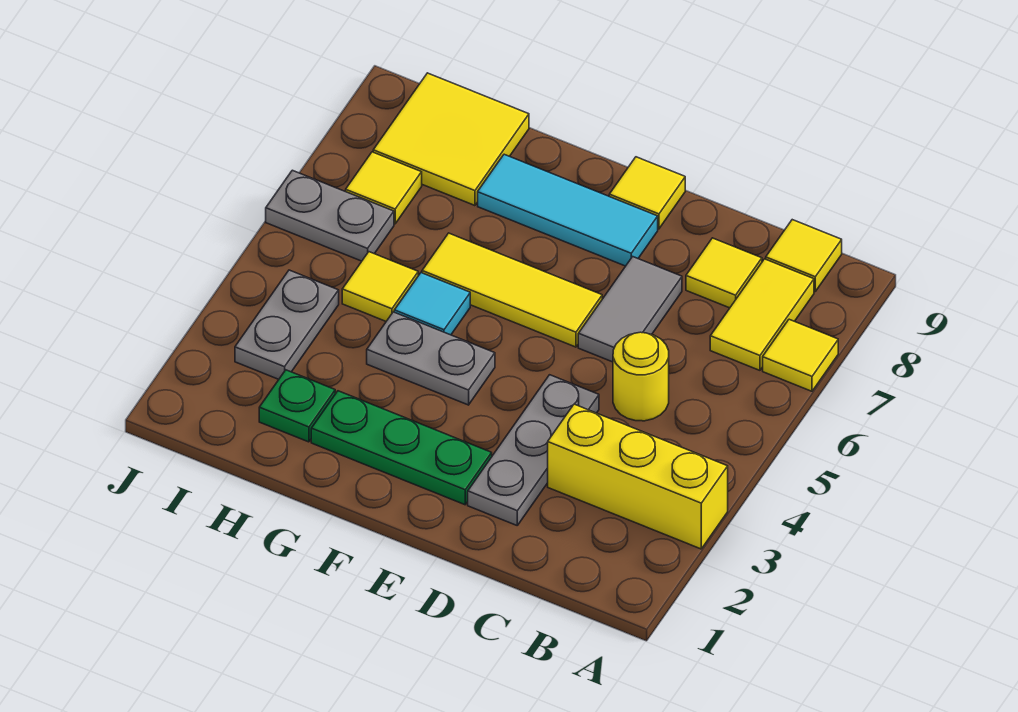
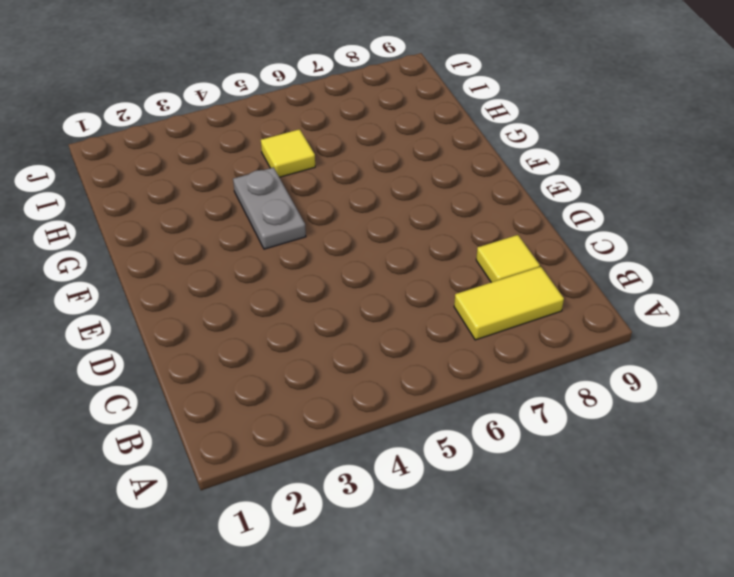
none -> yellow brick A3:C3 level 1
none -> yellow tile A7 level 1
none -> yellow tile B9 level 1

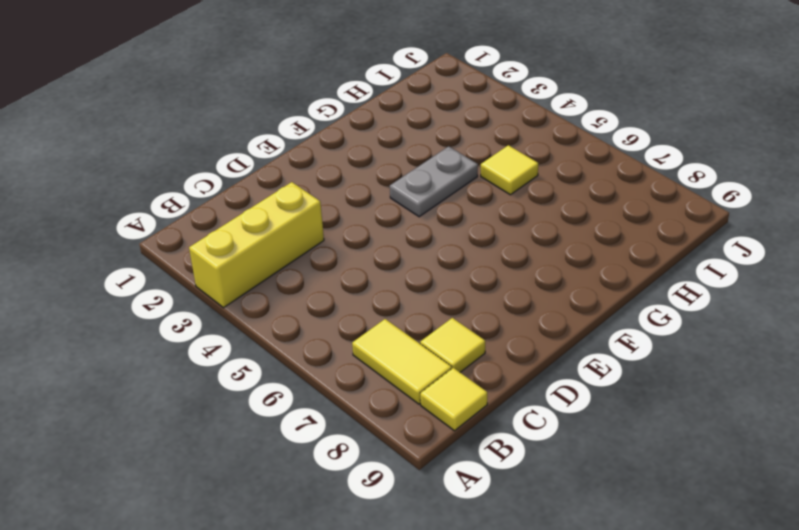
none -> yellow tile A7 level 1
none -> yellow round brick C5 level 1
none -> grey plate D2:D4 level 1

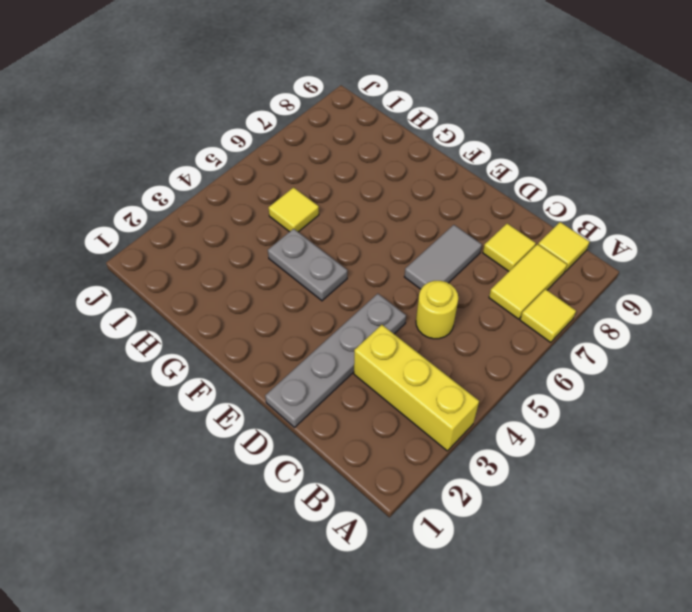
grey plate D1:D4 level 1 -> grey plate D2:D4 level 1
none -> green plate E2:G2 level 1
none -> yellow tile E6:G6 level 1
none -> cyan tile E8:G8 level 1

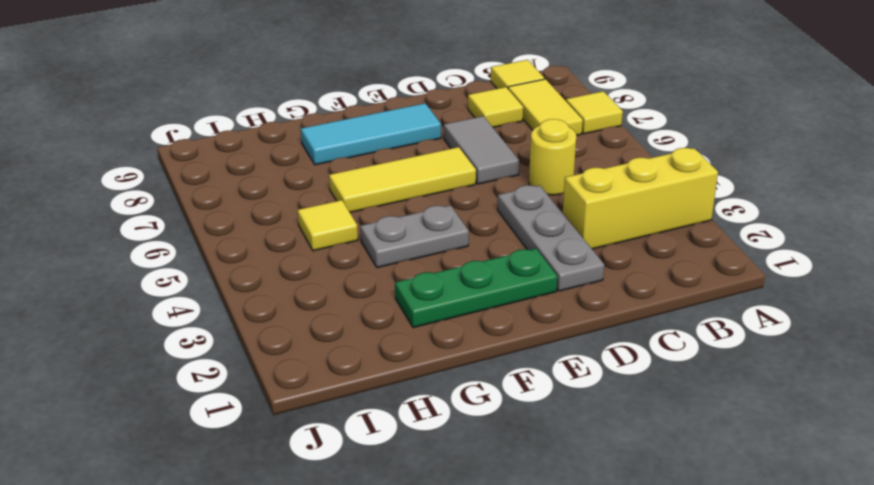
none -> yellow tile E9 level 1
none -> cyan tile G5 level 1
none -> green plate H2 level 1

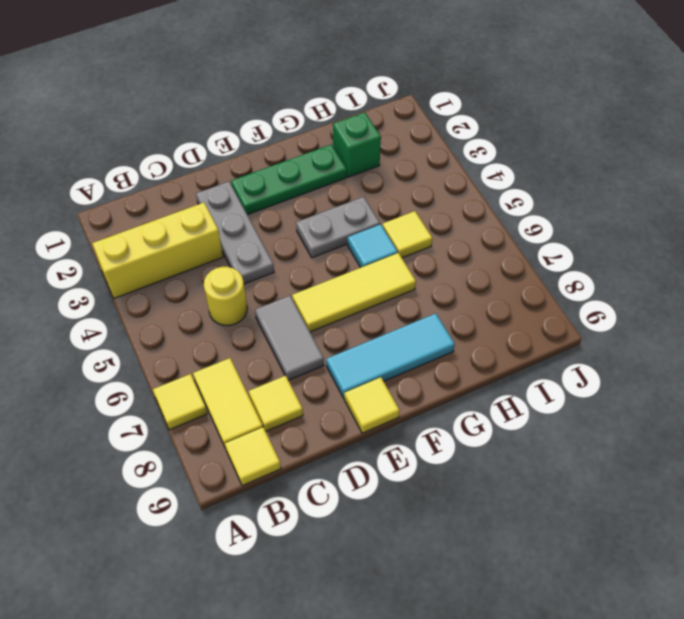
green brick H2 level 1 -> green plate H2 level 1
none -> yellow tile H8:I9 level 1
none -> grey plate I3:I4 level 1
none -> grey plate I6:J6 level 1

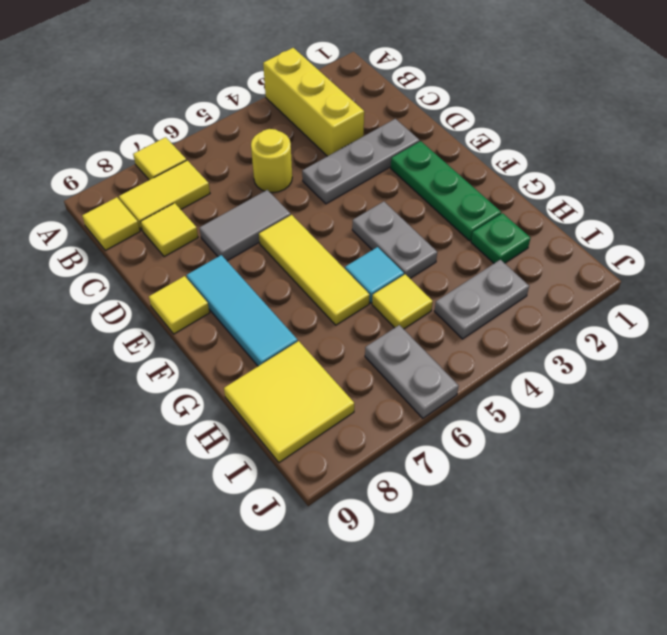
none -> yellow tile I7 level 1

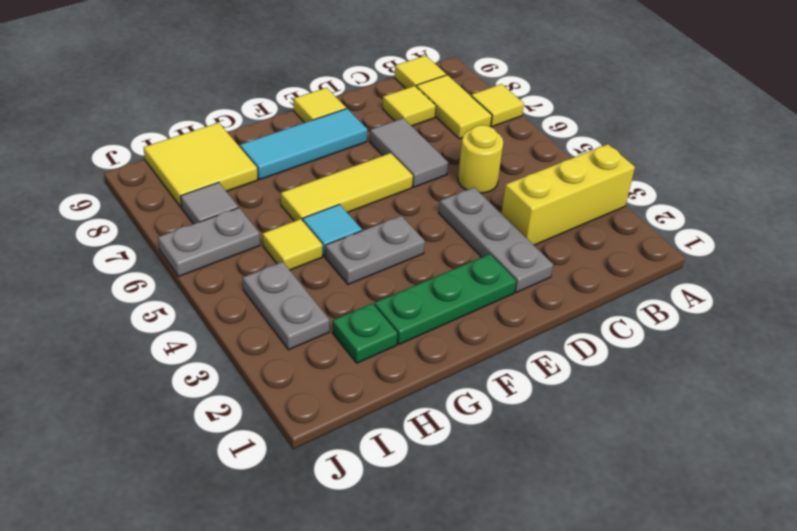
grey tile I7 level 1 -> yellow tile I7 level 1

